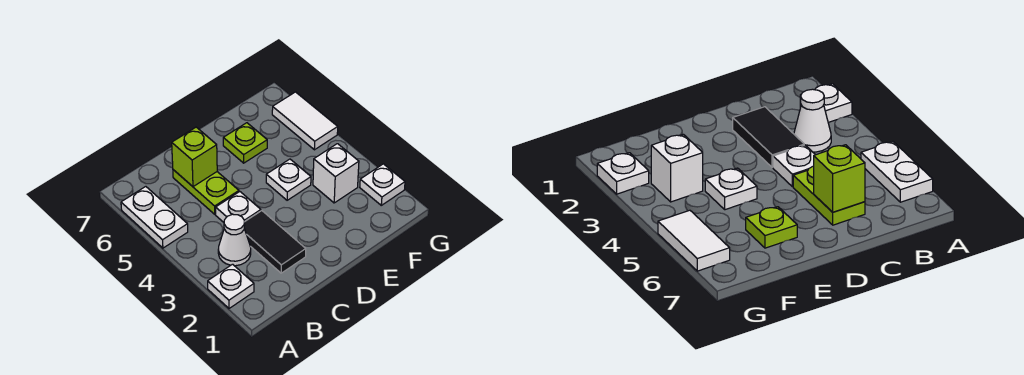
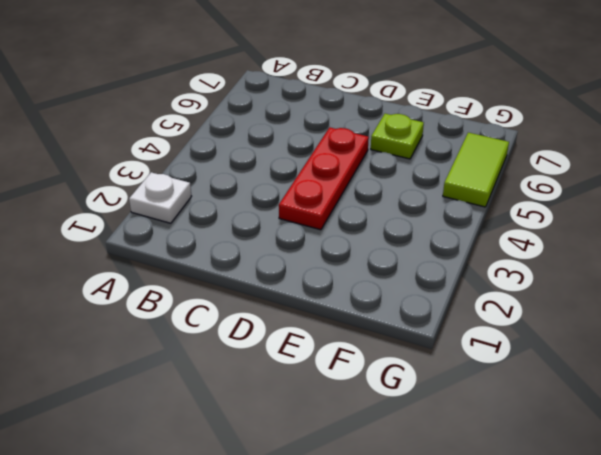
red plate D3:D5 level 1 -> none
lime tile G5:G6 level 1 -> white tile G5:G6 level 1
none -> white plate A5:A6 level 1
none -> white cone B3 level 1
none -> black tile C2:C3 level 1

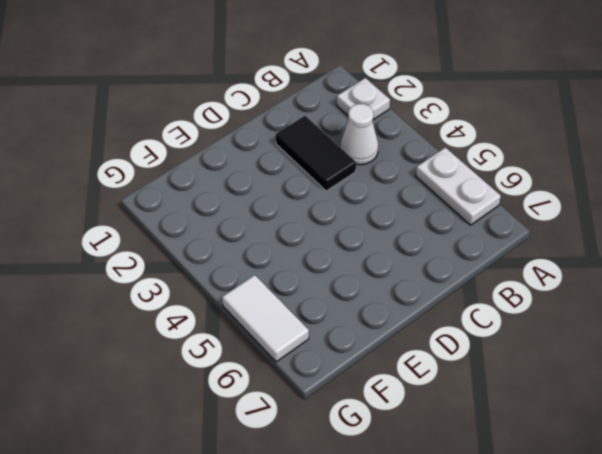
none -> white plate C4 level 1
none -> lime plate C5:C6 level 1
none -> white plate E4 level 1

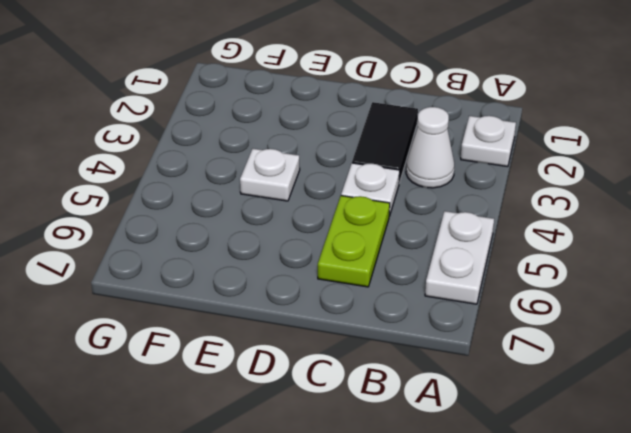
none -> lime plate E6 level 1
none -> white brick F3 level 1
none -> white plate G2 level 1

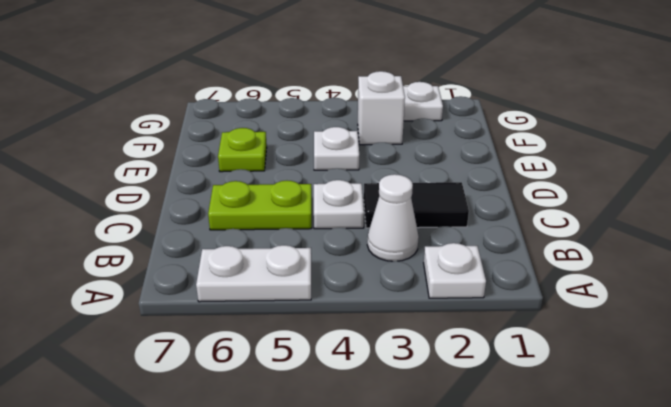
none -> white tile G5:G6 level 1
none -> lime brick C6 level 2

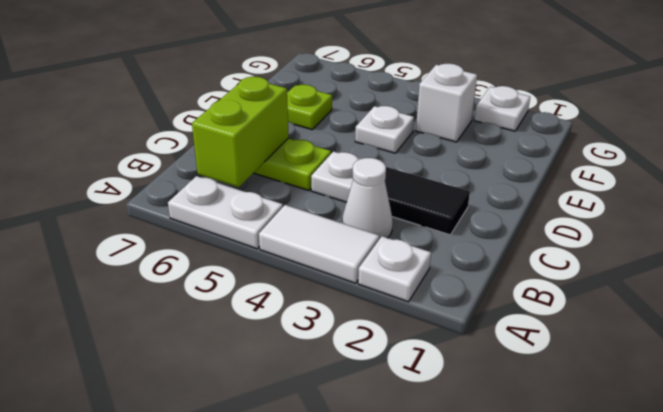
white tile A3:A4 level 1 -> white tile G5:G6 level 1
lime brick B6:C6 level 2 -> lime brick C6 level 2

